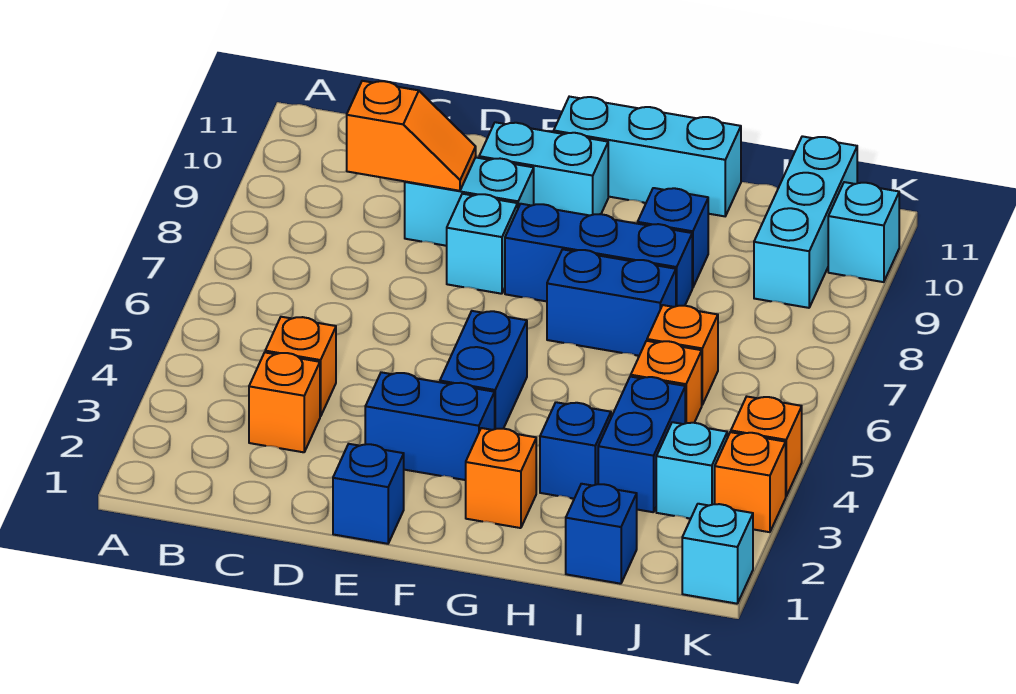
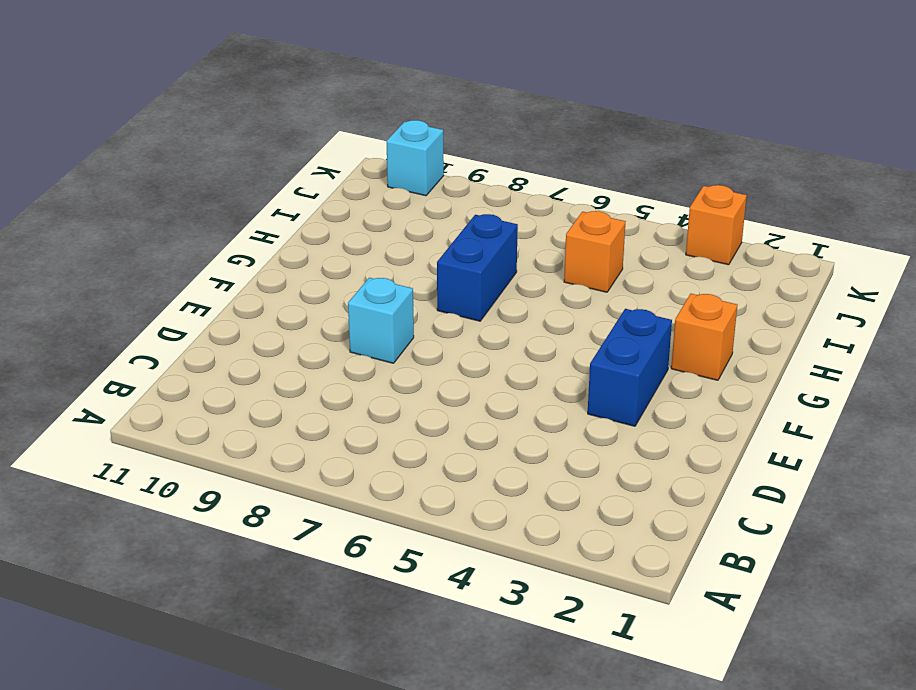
none -> orange brick C3 level 1
none -> orange brick C4 level 1
none -> cyan brick D9:E9 level 1

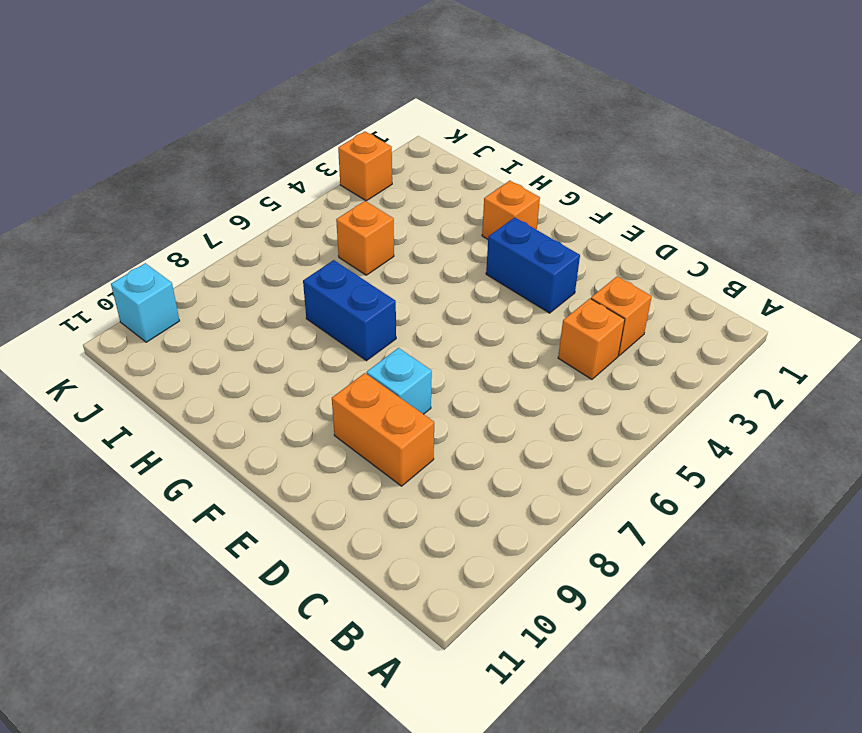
orange brick D9:E9 level 1 -> cyan brick D9:E9 level 1
none -> blue brick E1 level 1
none -> cyan brick E10:F10 level 1
none -> blue brick F4:F5 level 1

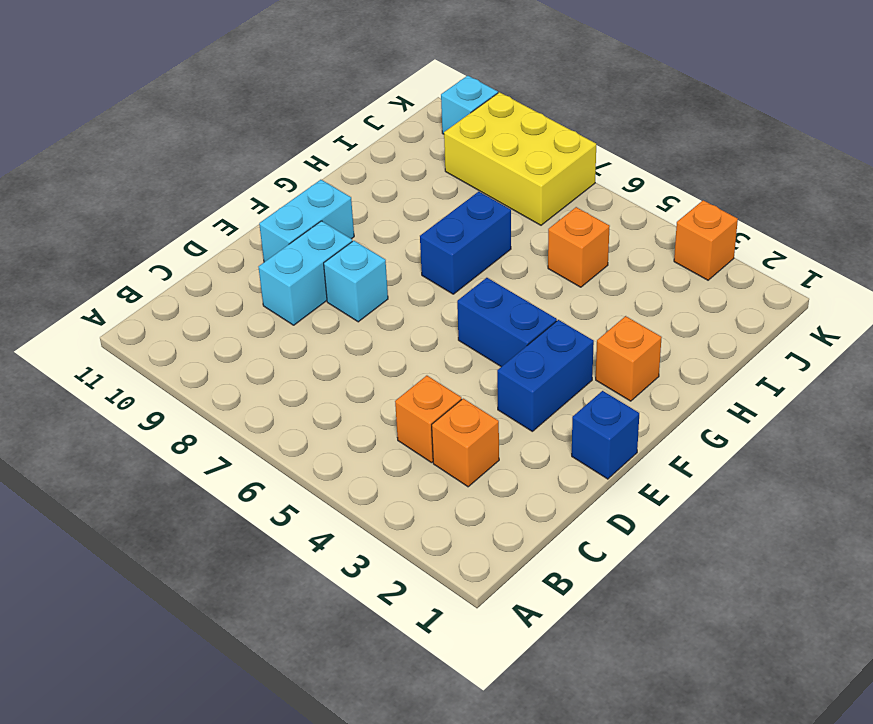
yellow brick J7:K9 level 1 -> cyan brick J9:J11 level 1
none -> blue brick F8:H8 level 1
none -> cyan brick F11:H11 level 1
none -> blue brick H3 level 1

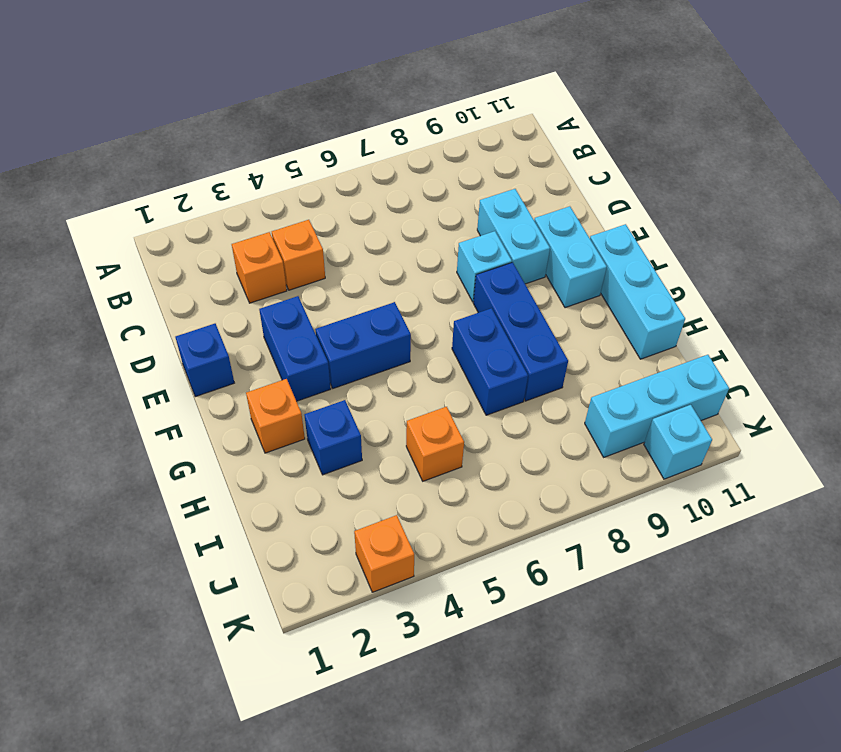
none -> blue brick H9 level 1
none -> blue brick I1 level 1
none -> blue brick I3:I4 level 1

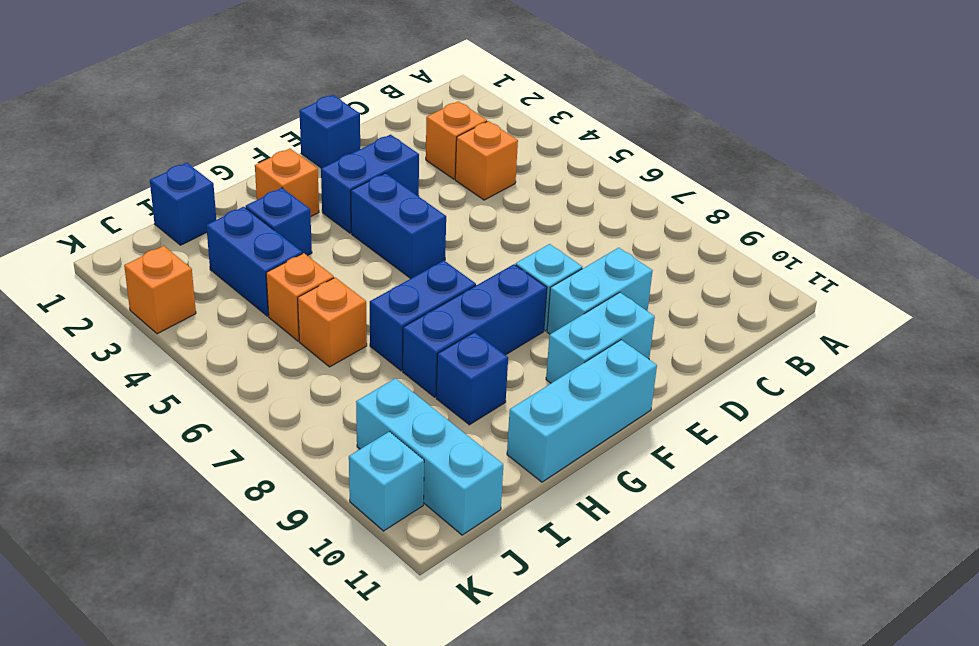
none -> cyan brick J3 level 1
none -> cyan brick K1 level 1
none -> orange brick K4 level 1

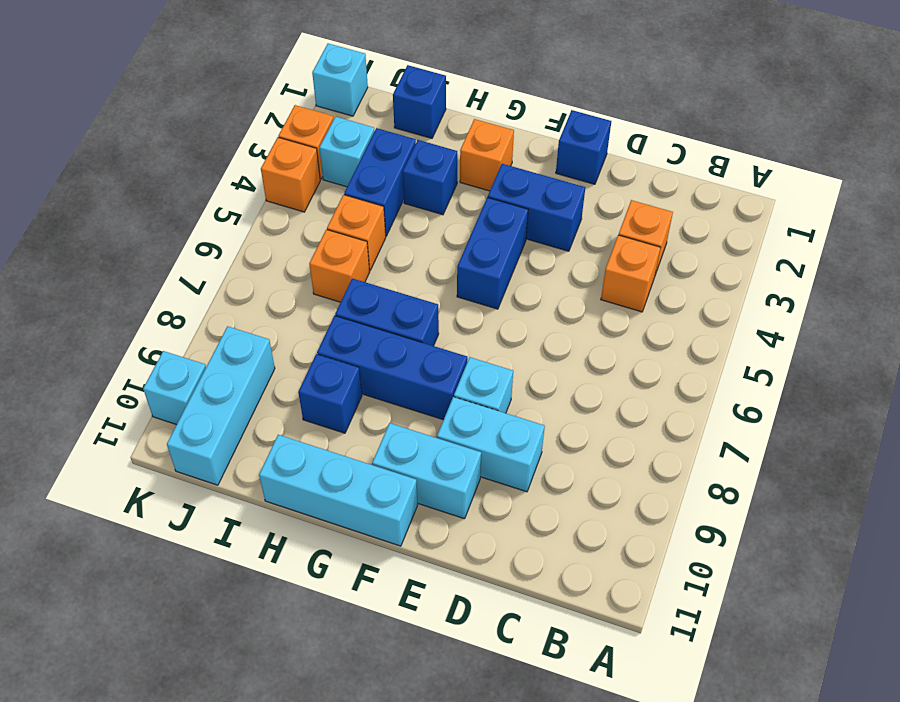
none -> orange slope C9:D9 level 2 top C

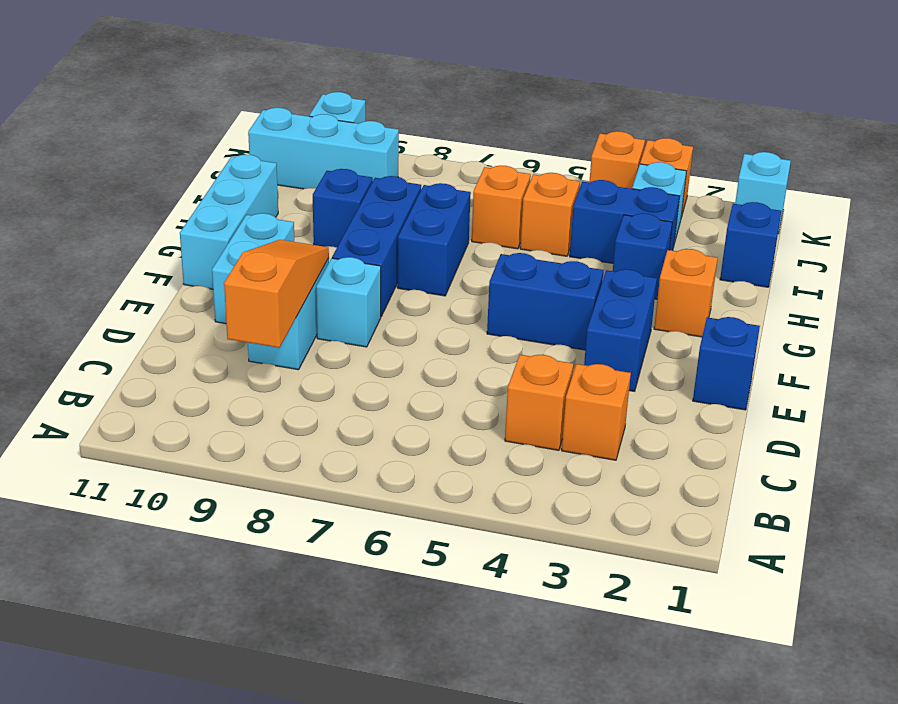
orange slope C9:E9 level 2 top C -> orange slope C9:D9 level 2 top C

